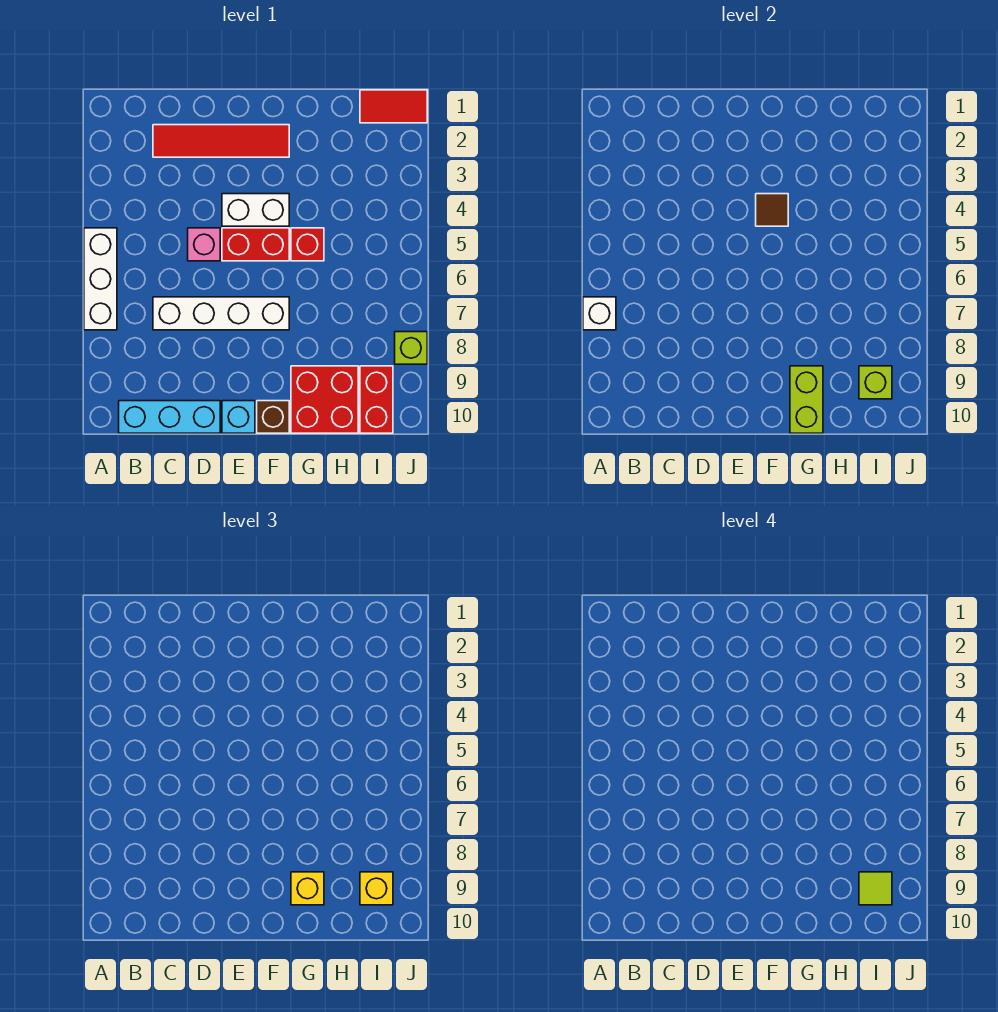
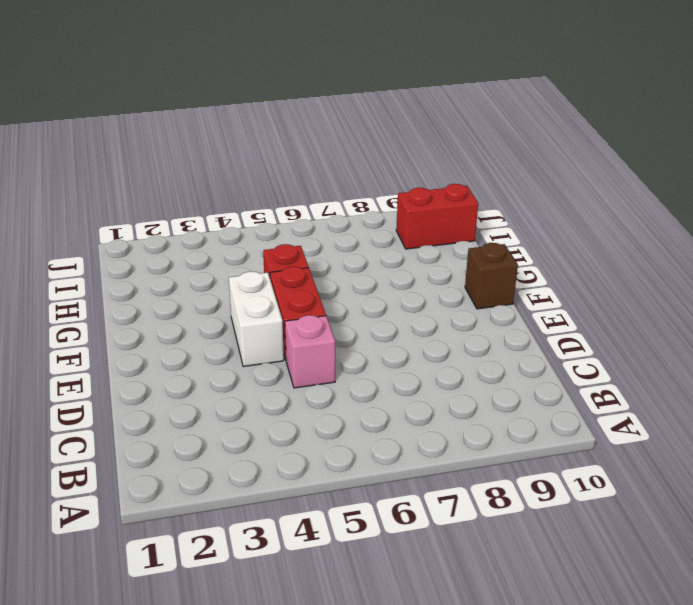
none -> white brick A5:A7 level 1
none -> cyan brick B10:D10 level 1
none -> red tile C2:F2 level 1

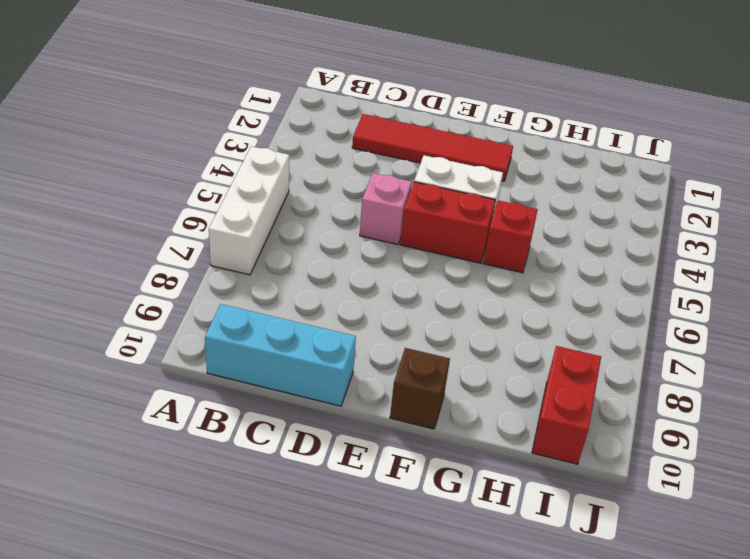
none -> white brick C7:F7 level 1
none -> cyan brick E10 level 1
none -> red brick G9:H10 level 1

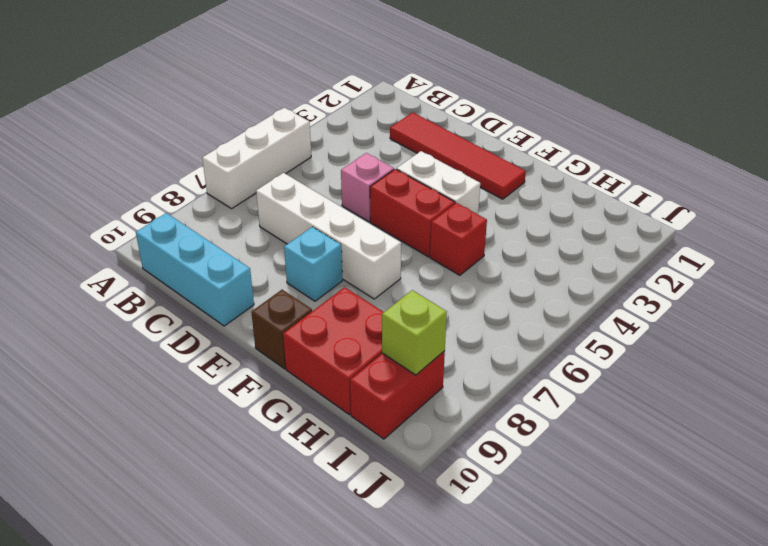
cyan brick E8 level 1 -> cyan brick E10 level 1
none -> red tile I1:J1 level 1
none -> lime brick J8 level 1
none -> white brick A7 level 2

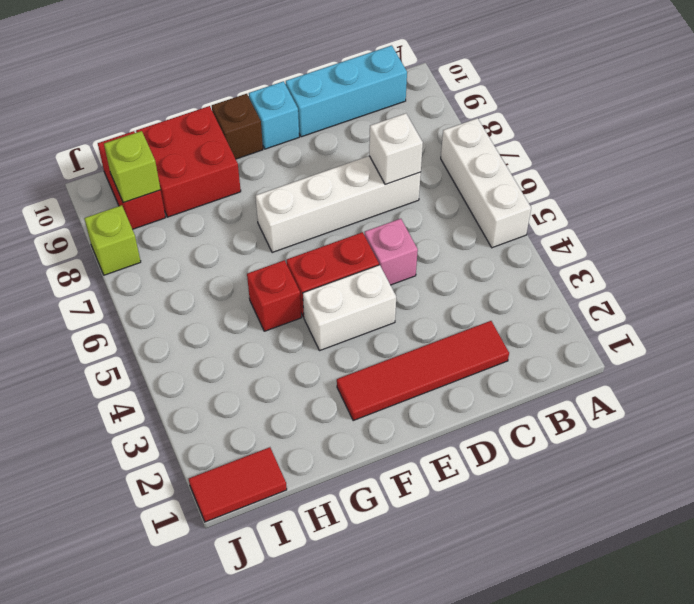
white brick C7 level 2 -> white brick A7 level 2
none -> brown tile F4 level 2
none -> lime brick G9:G10 level 2
none -> yellow brick G9 level 3

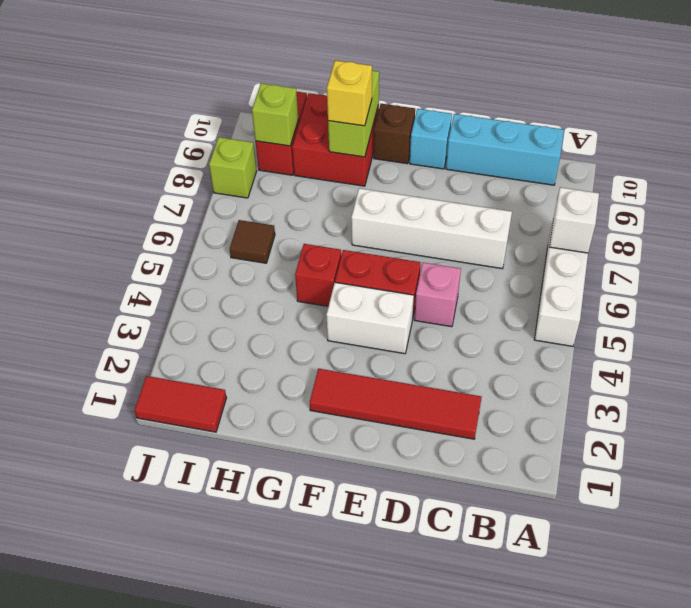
brown tile I6 level 1 -> brown tile F4 level 2
none -> yellow brick I9 level 3
none -> lime tile I9 level 4

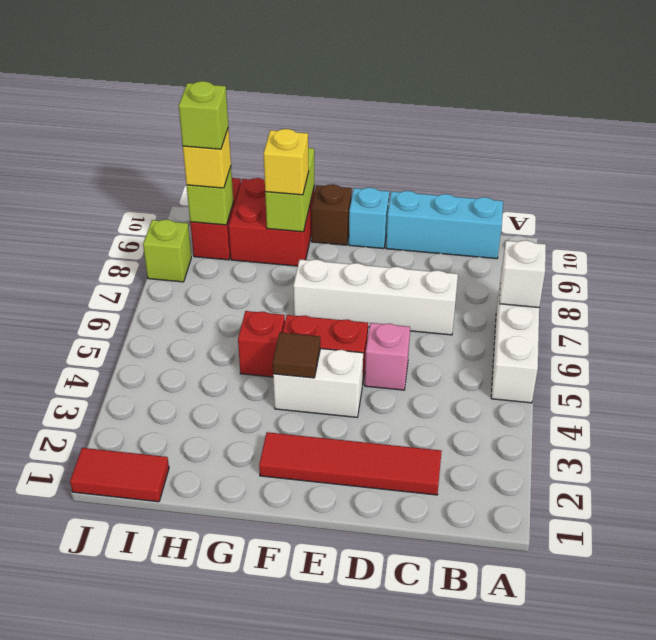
lime brick I9 level 4 -> lime tile I9 level 4

